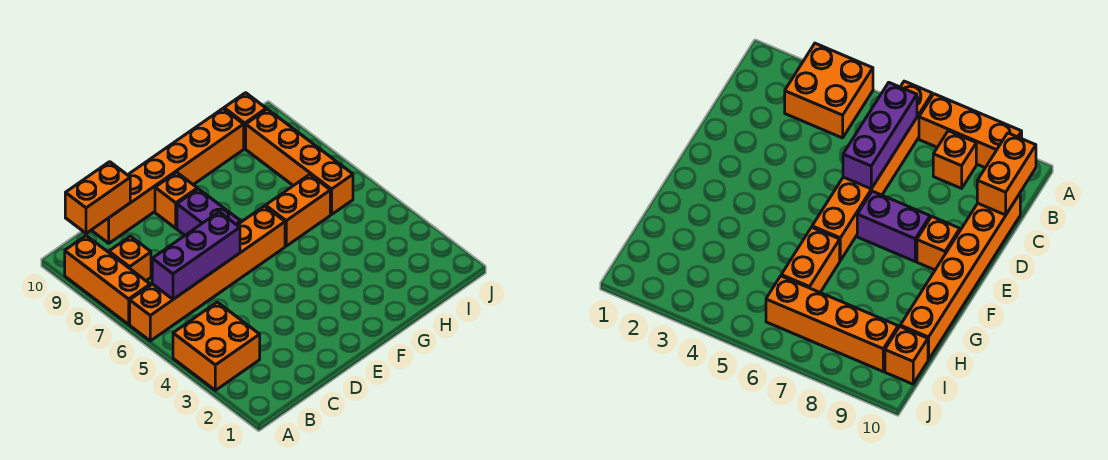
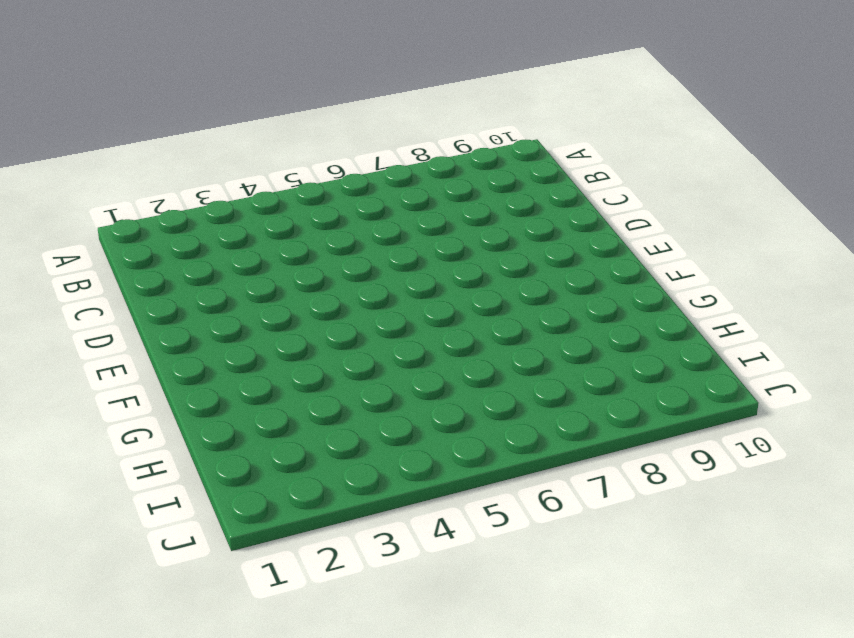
none -> orange brick A3:B4 level 1
none -> orange brick A6:F6 level 1
none -> orange brick A7:A9 level 1

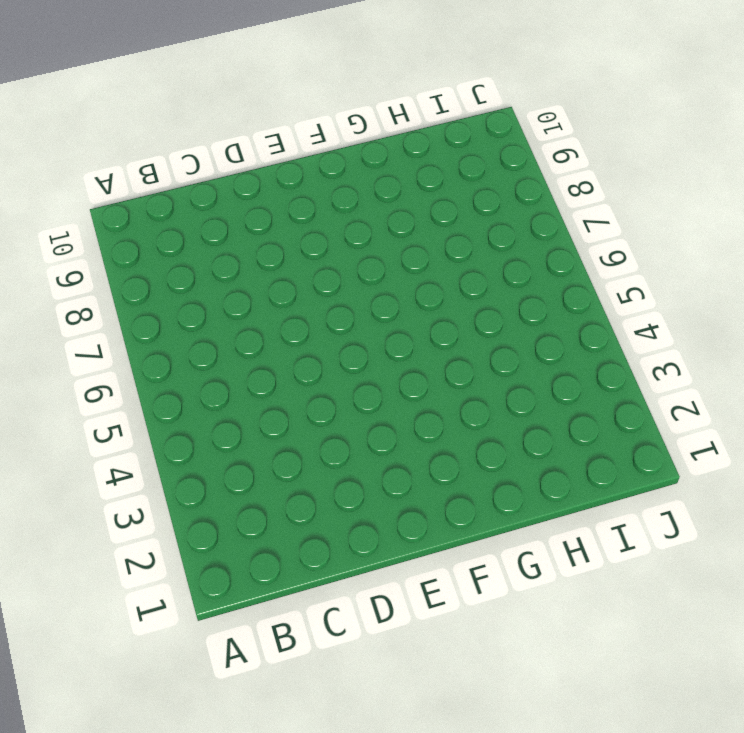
none -> orange brick A3:B4 level 1
none -> orange brick A6:F6 level 1
none -> orange brick A7:A9 level 1

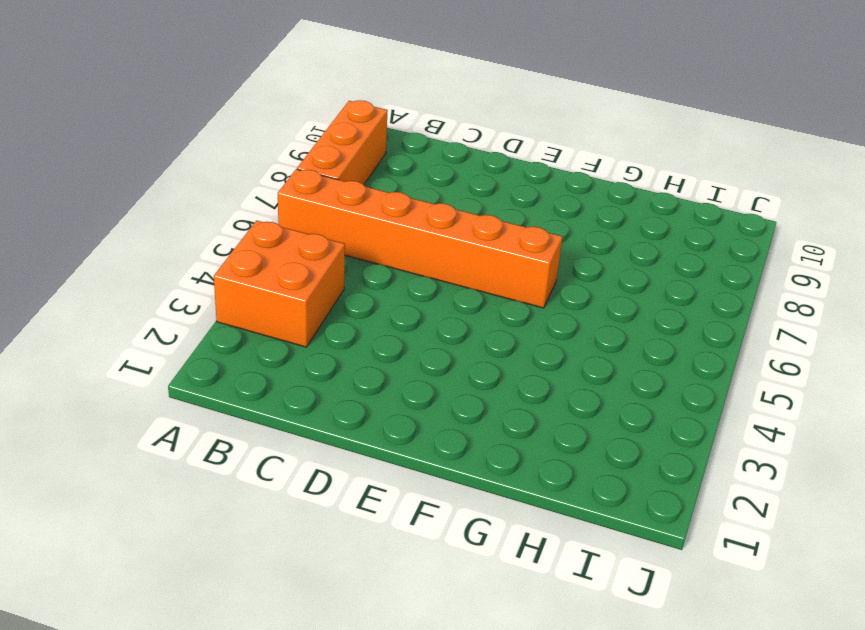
none -> orange brick B8 level 1
none -> orange brick C10:H10 level 1
none -> purple brick E7:E8 level 1

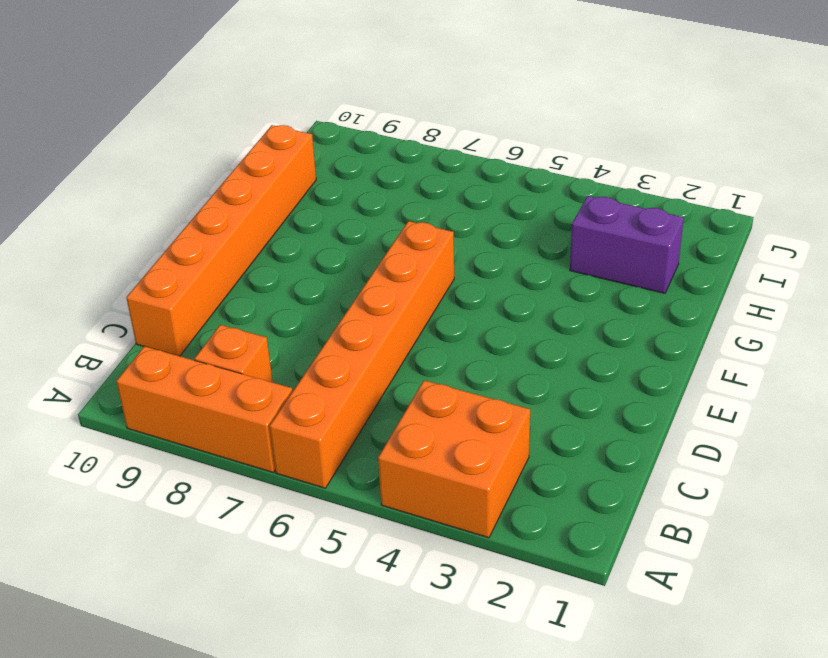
purple brick H2:H3 level 1 -> purple brick E7:E8 level 1
none -> orange brick E9 level 1
none -> orange brick G6:H6 level 1
none -> orange brick I6:I9 level 1

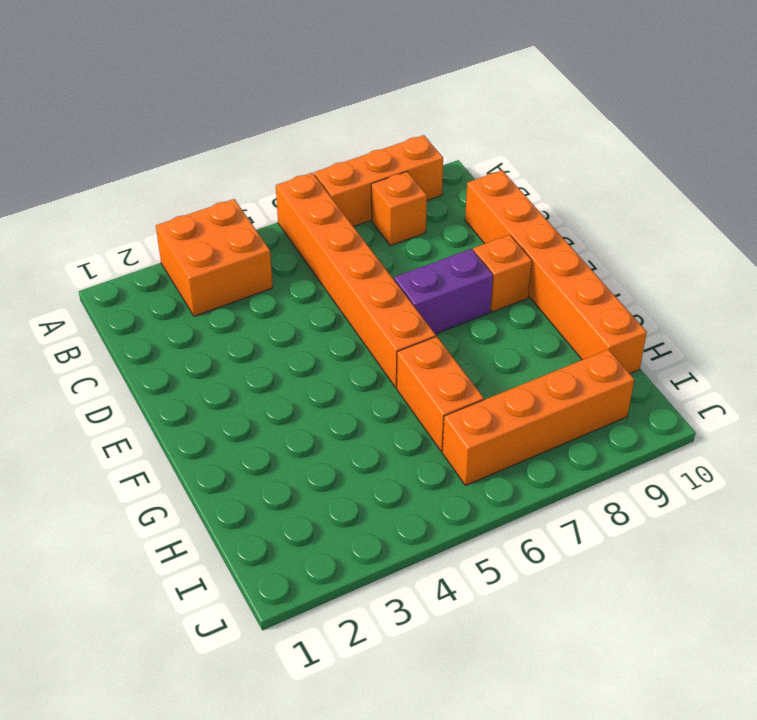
none -> orange brick I10 level 1
none -> purple brick B6:D6 level 2
none -> orange brick B10:C10 level 2

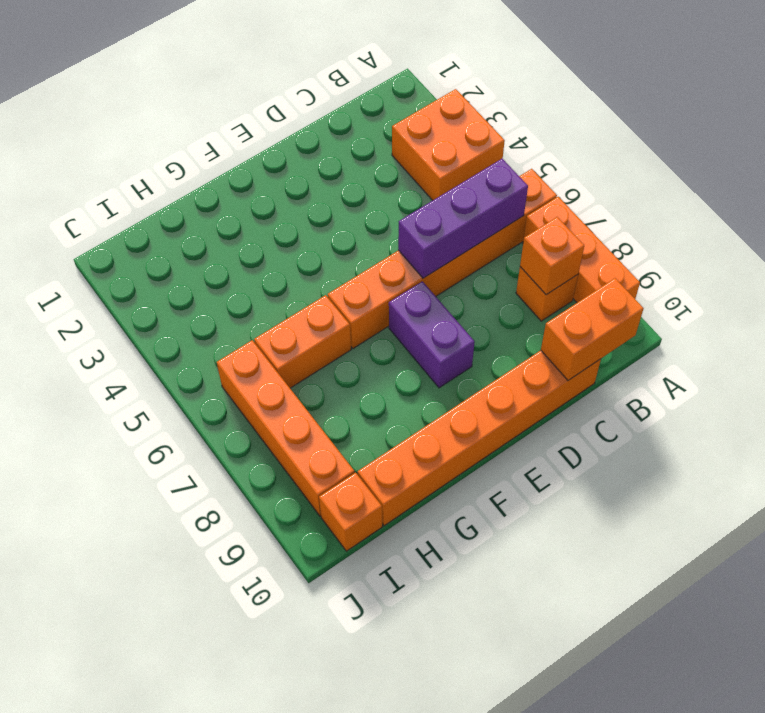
orange brick B8 level 2 -> orange brick E9 level 1

